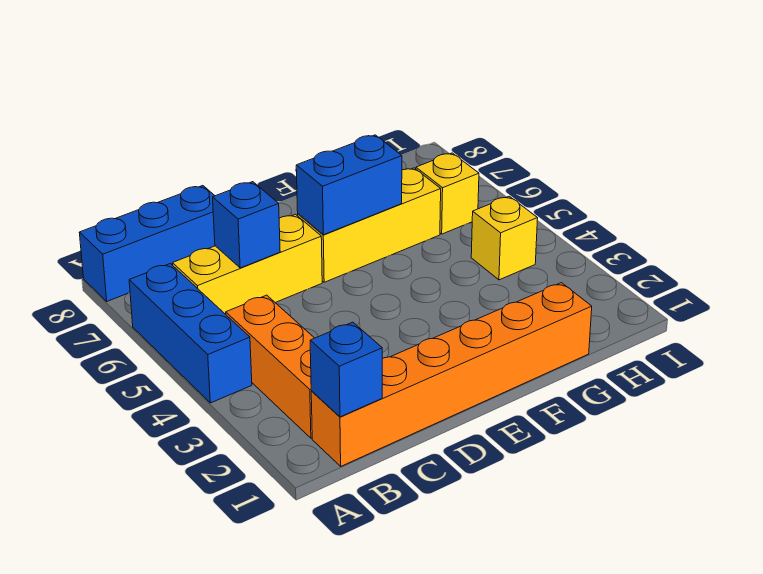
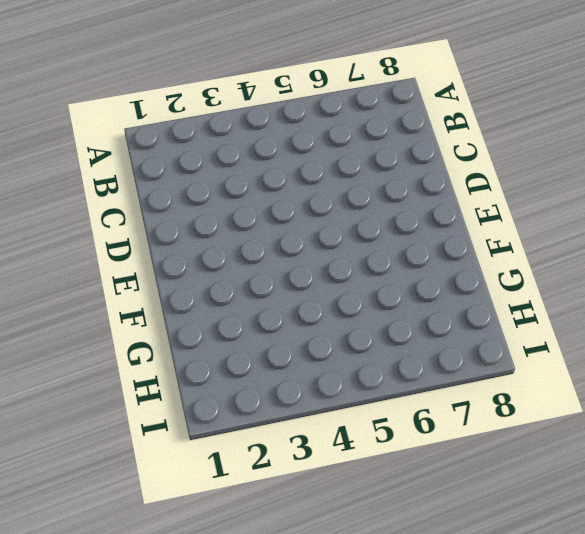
none -> blue brick A4:A6 level 1
none -> blue brick A8:C8 level 1

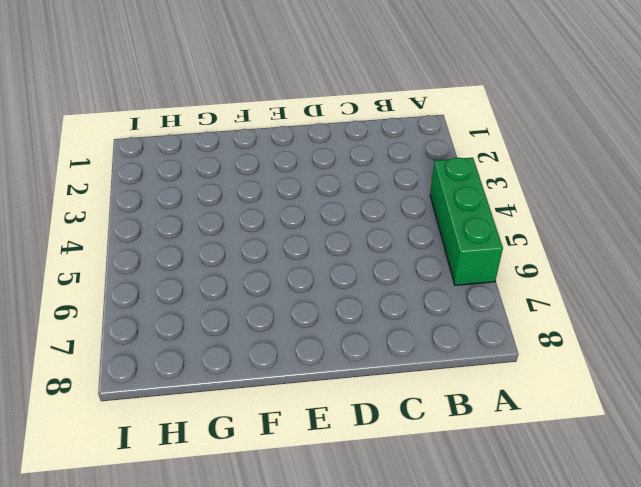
green brick A4:A6 level 1 -> blue brick A4:A6 level 1
none -> blue brick A8:C8 level 1
none -> orange brick B1:G1 level 1

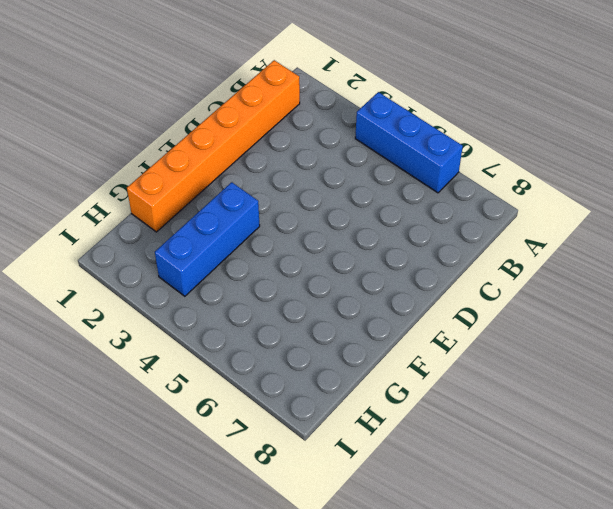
blue brick F3:H3 level 1 -> blue brick A8:C8 level 1
none -> orange brick B2:B4 level 1
none -> yellow brick B6:D6 level 1

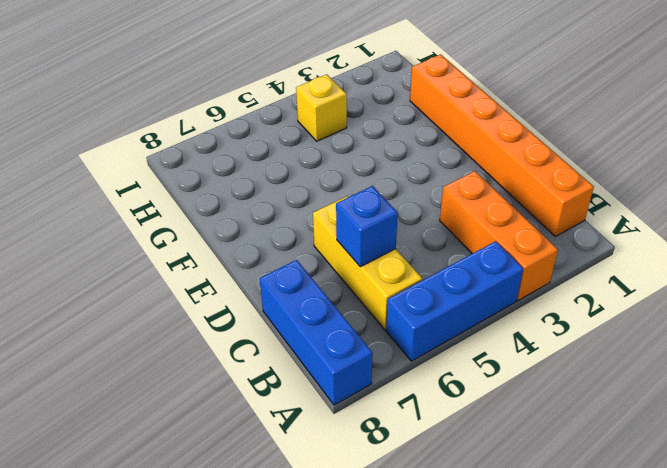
orange brick A3:C3 level 1 -> orange brick B2:B4 level 1
none -> yellow brick E6:G6 level 1
none -> yellow brick H6 level 1

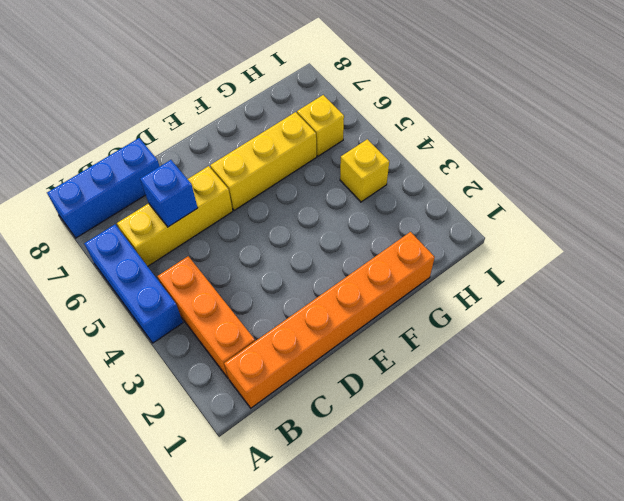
none -> blue brick B1 level 2
none -> blue brick E6:F6 level 2

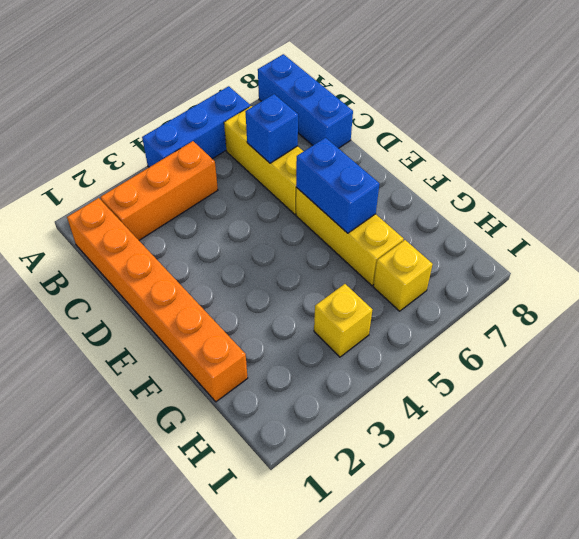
none -> blue brick B1 level 2

